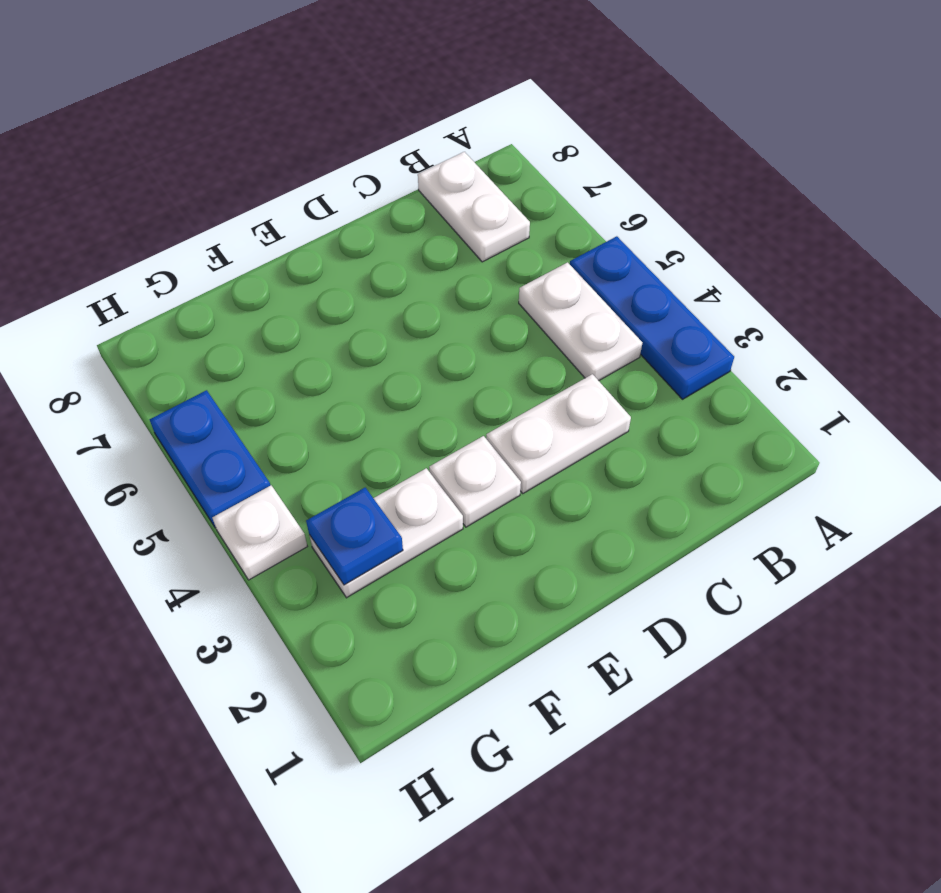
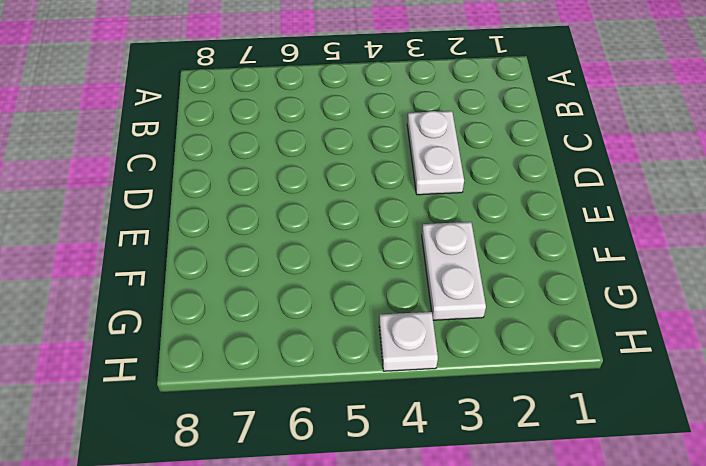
none -> blue plate A3:A5 level 1
none -> white plate B4:B5 level 1

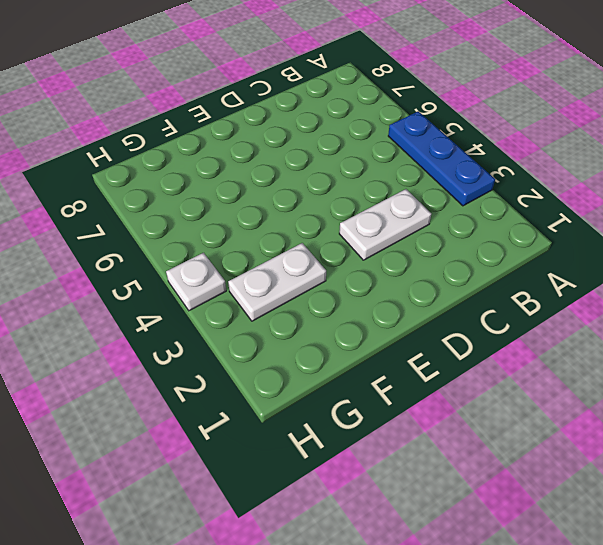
none -> white plate B4:B5 level 1
none -> white plate B7:B8 level 1

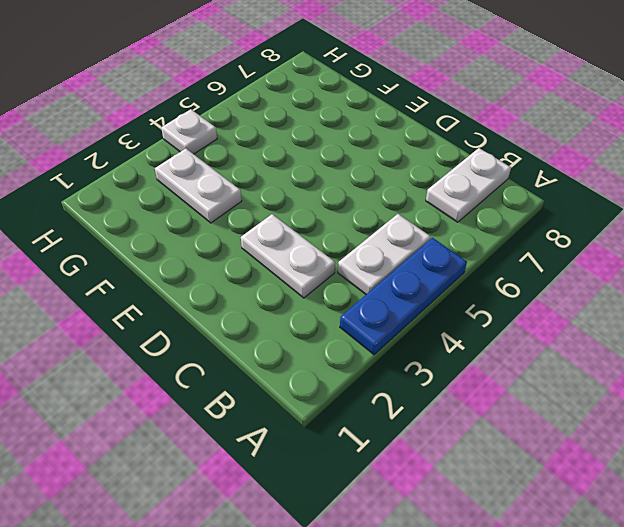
none -> white plate E3 level 1
none -> blue plate H5:H6 level 1

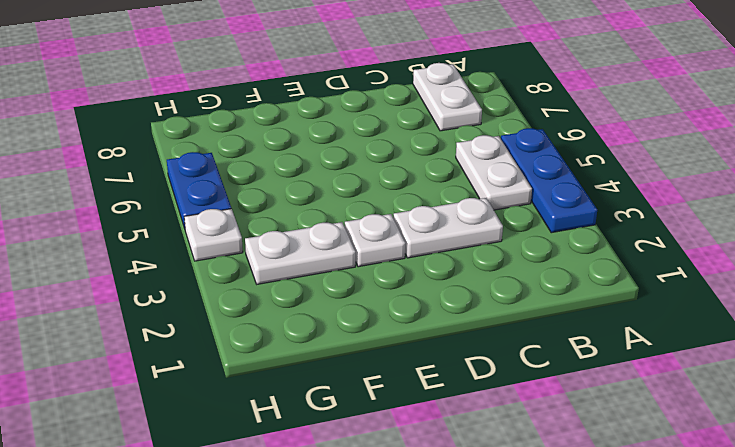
none -> blue plate G3 level 2

